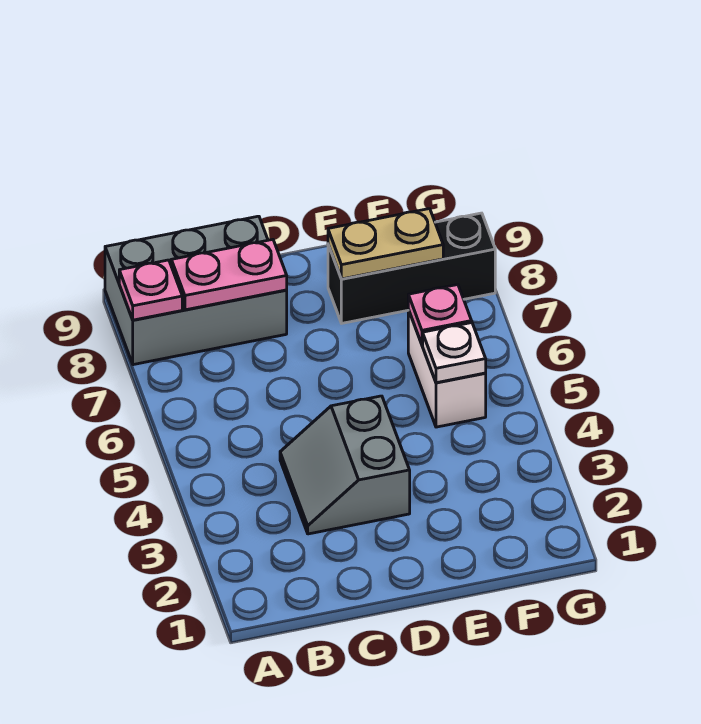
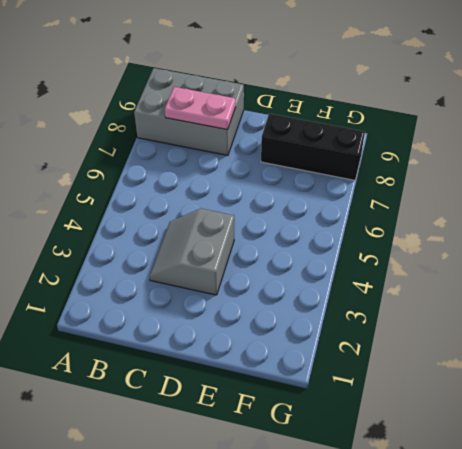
none -> white brick F5:F6 level 1
none -> pink plate A8 level 2

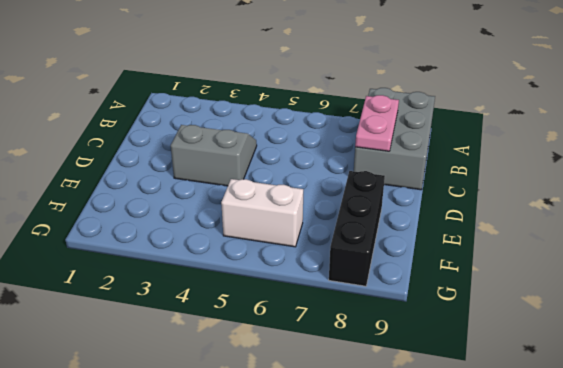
none -> pink plate A8 level 2
none -> tan plate E8:F8 level 2

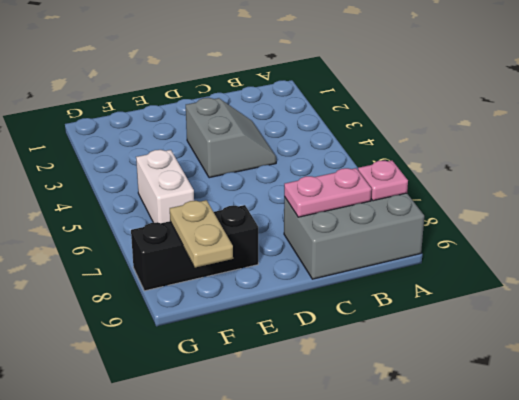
tan plate F8:F9 level 2 -> tan plate E8:F8 level 2
none -> white plate F5 level 2
none -> pink plate F6 level 2

